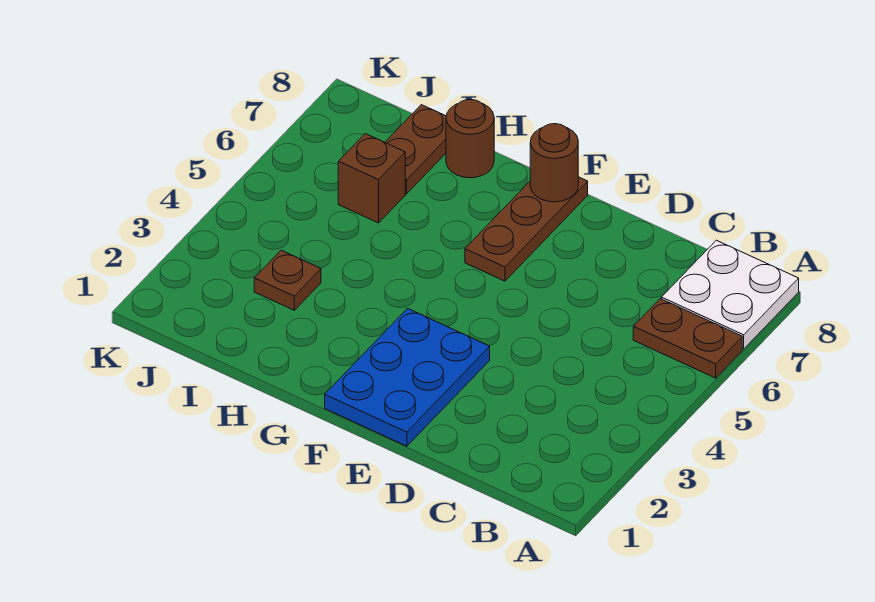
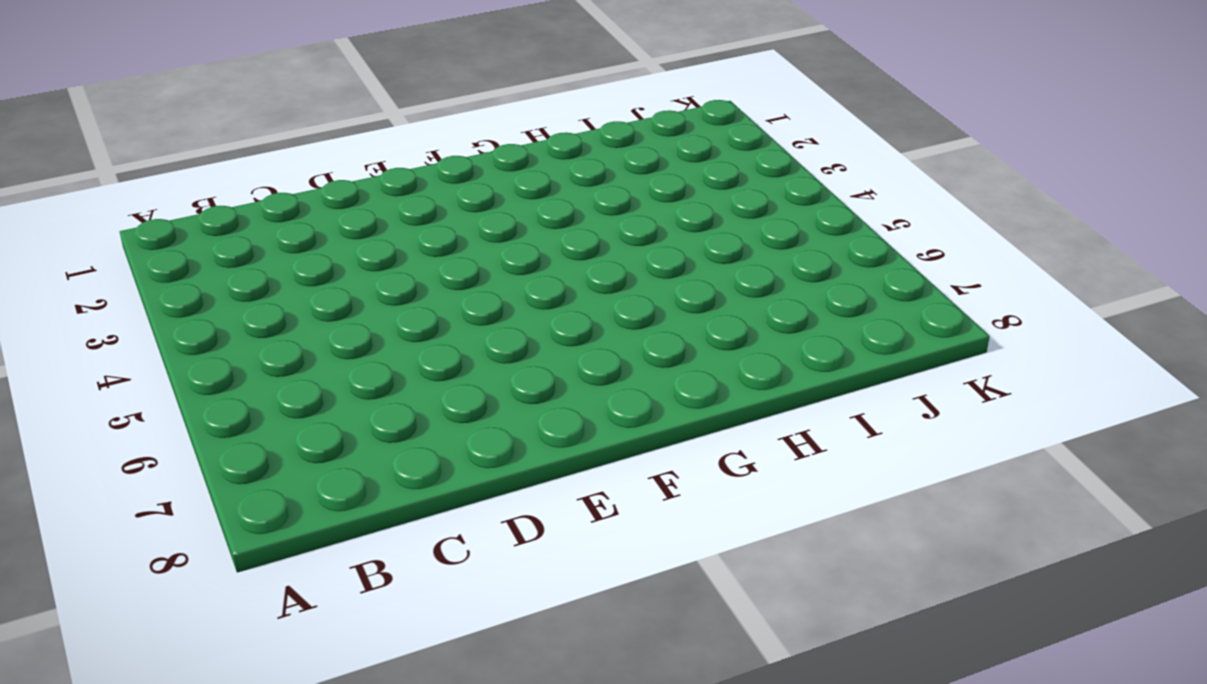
none -> brown plate A6:B6 level 1
none -> white plate A7:B8 level 1

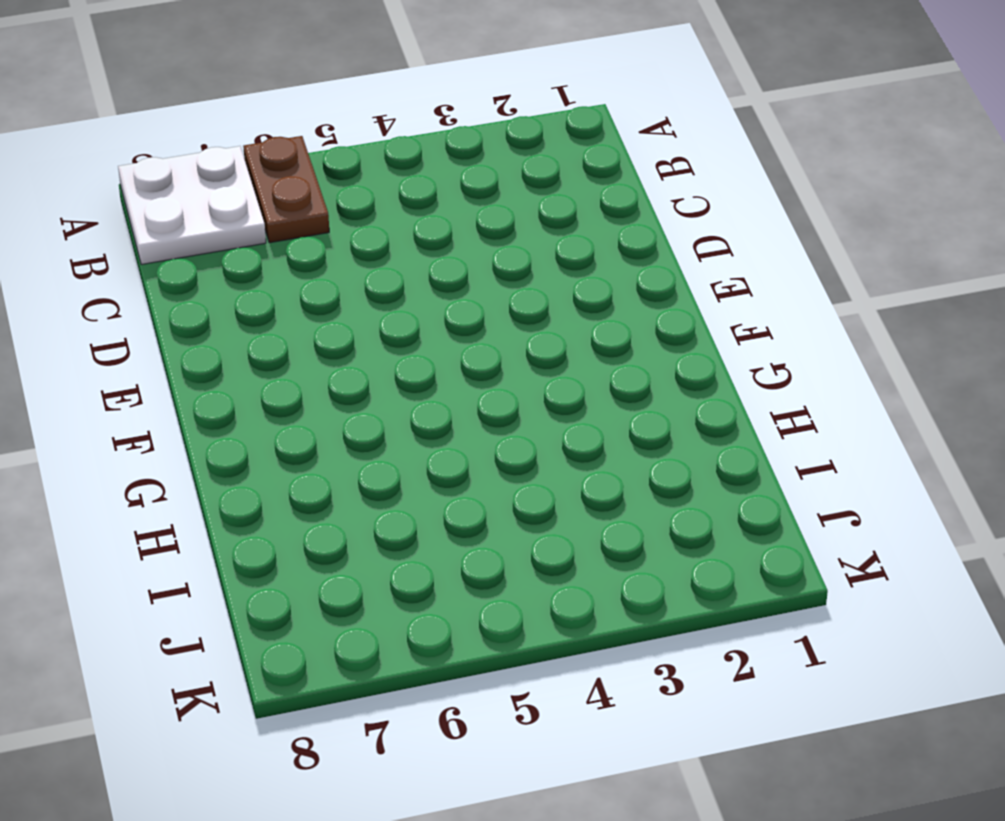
none -> blue plate E1:F3 level 1
none -> brown plate F6:F8 level 1

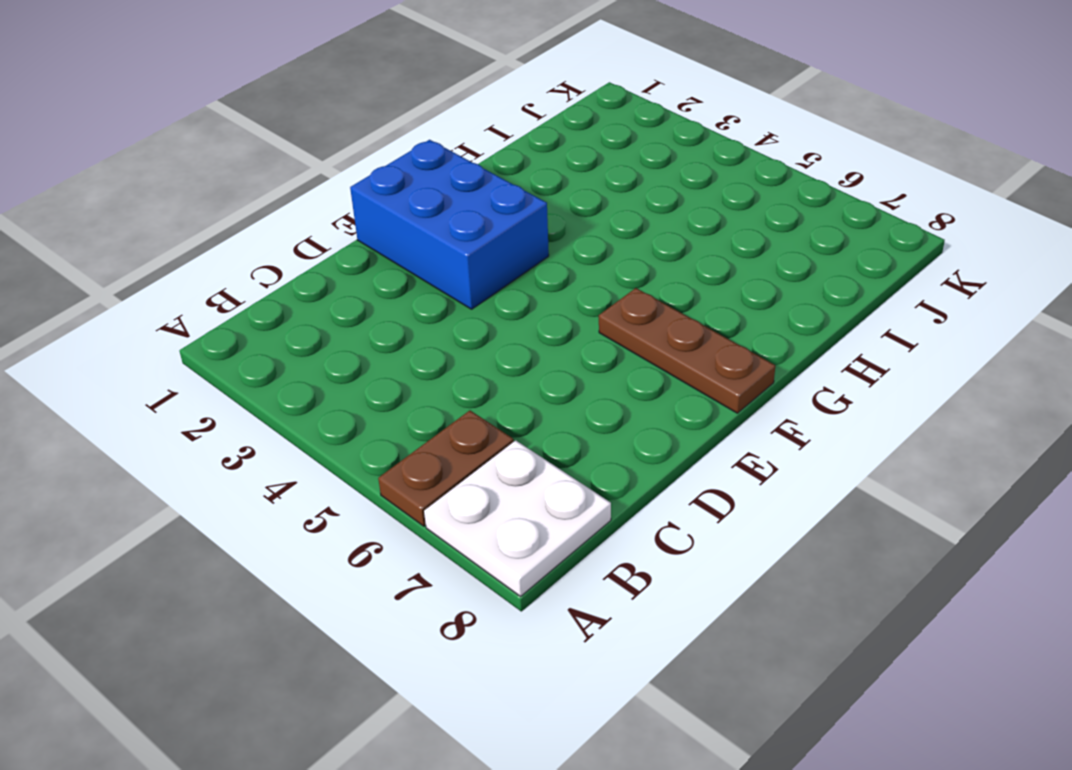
blue brick E1:F3 level 1 -> blue plate E1:F3 level 1
none -> brown round brick H8 level 1
none -> brown plate I3 level 1

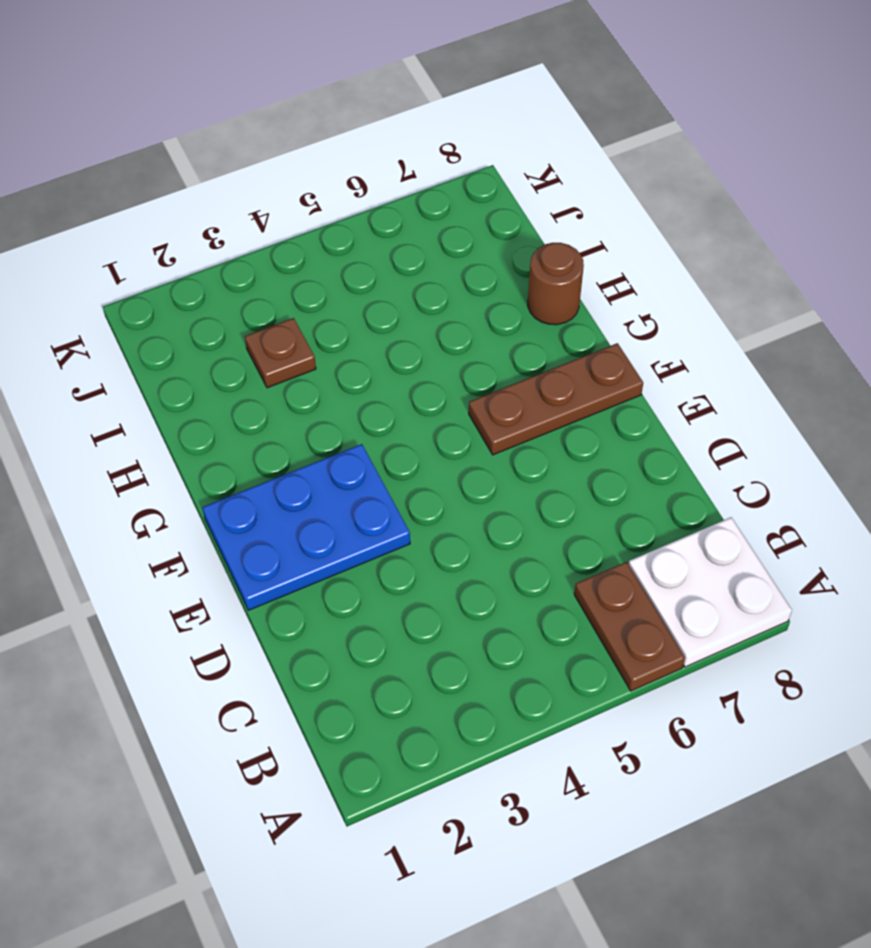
none -> brown brick I6 level 1
none -> brown plate I7:I8 level 1

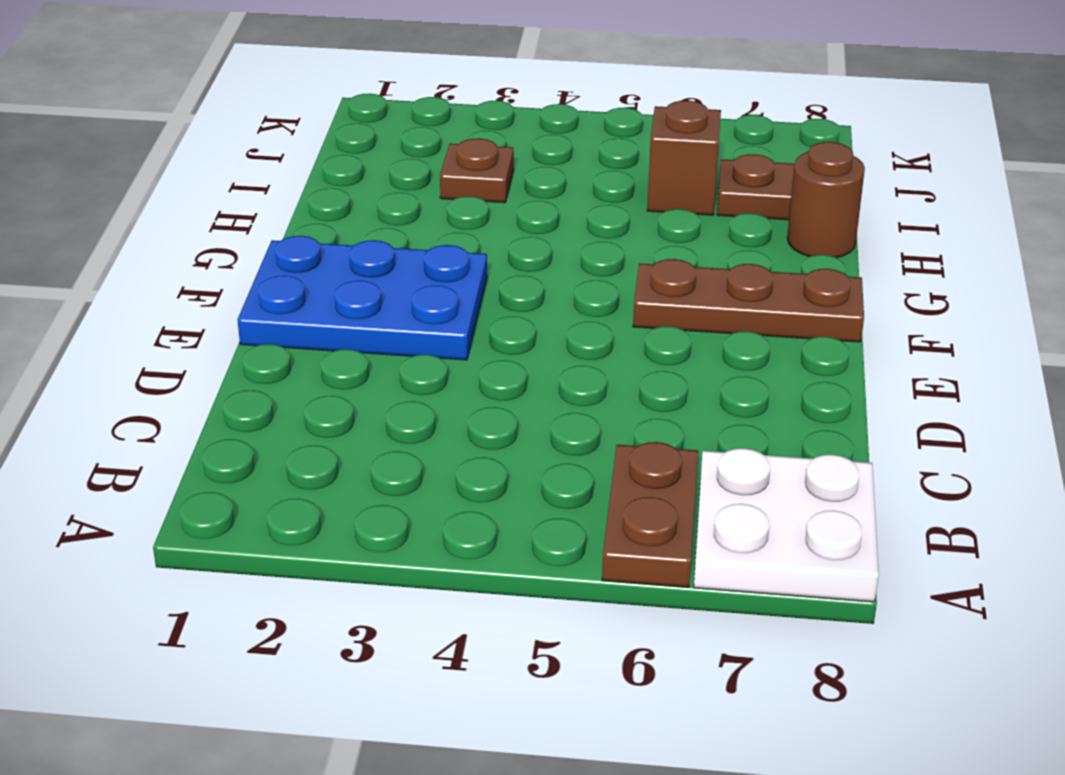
none -> brown round brick F8 level 2

